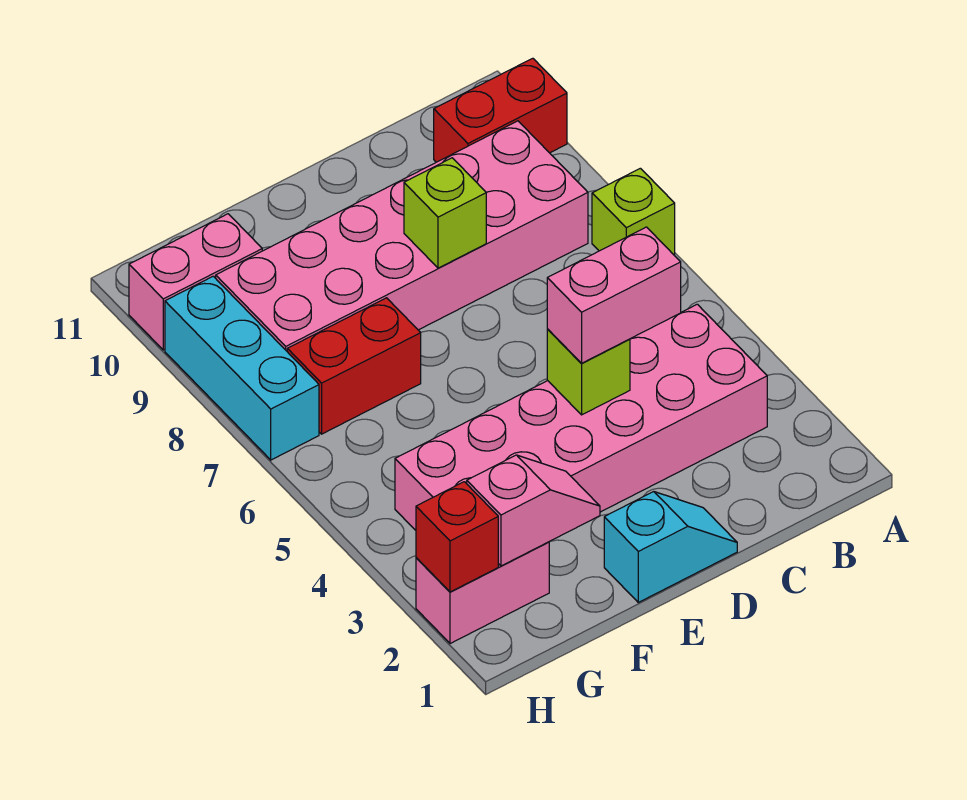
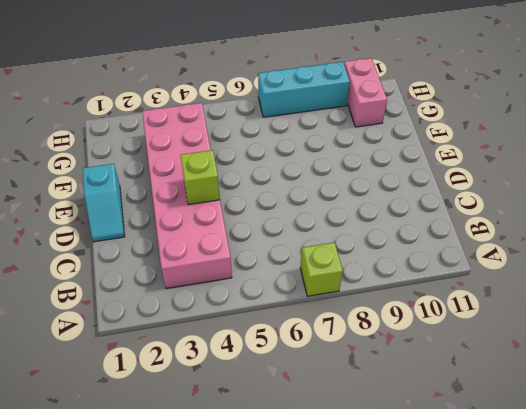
none -> red brick A10:B10 level 1
none -> pink brick B8:G9 level 1
none -> red brick F7:G7 level 1

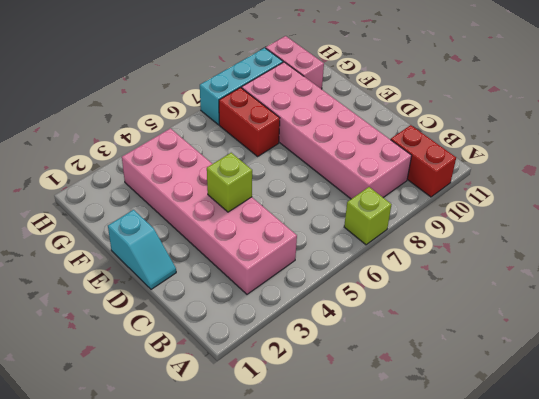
none -> pink brick G2:H2 level 1
none -> lime brick D8 level 2
none -> pink slope F2:G2 level 2 top G

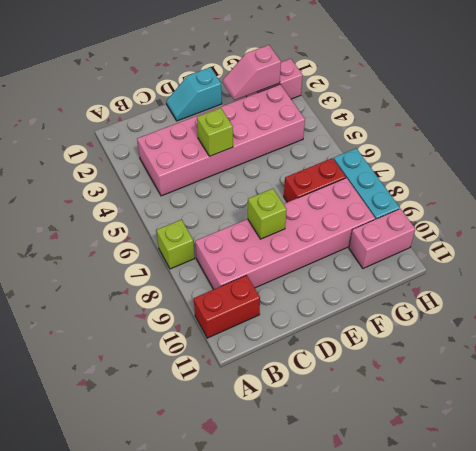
none -> red brick H2 level 2
none -> pink brick C4:D4 level 3

